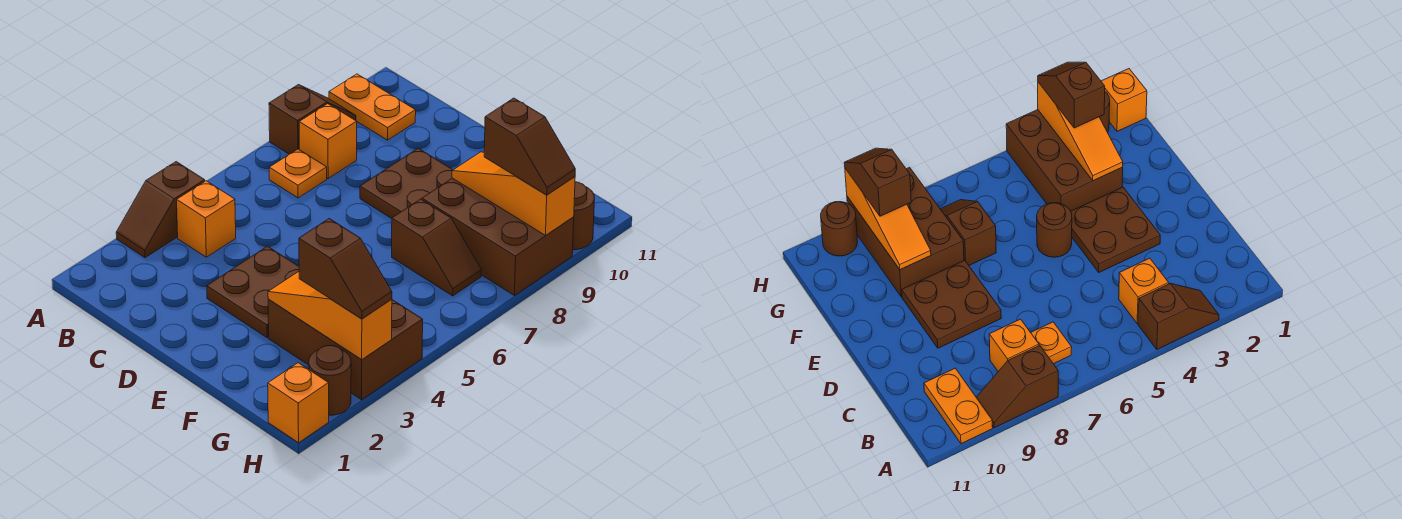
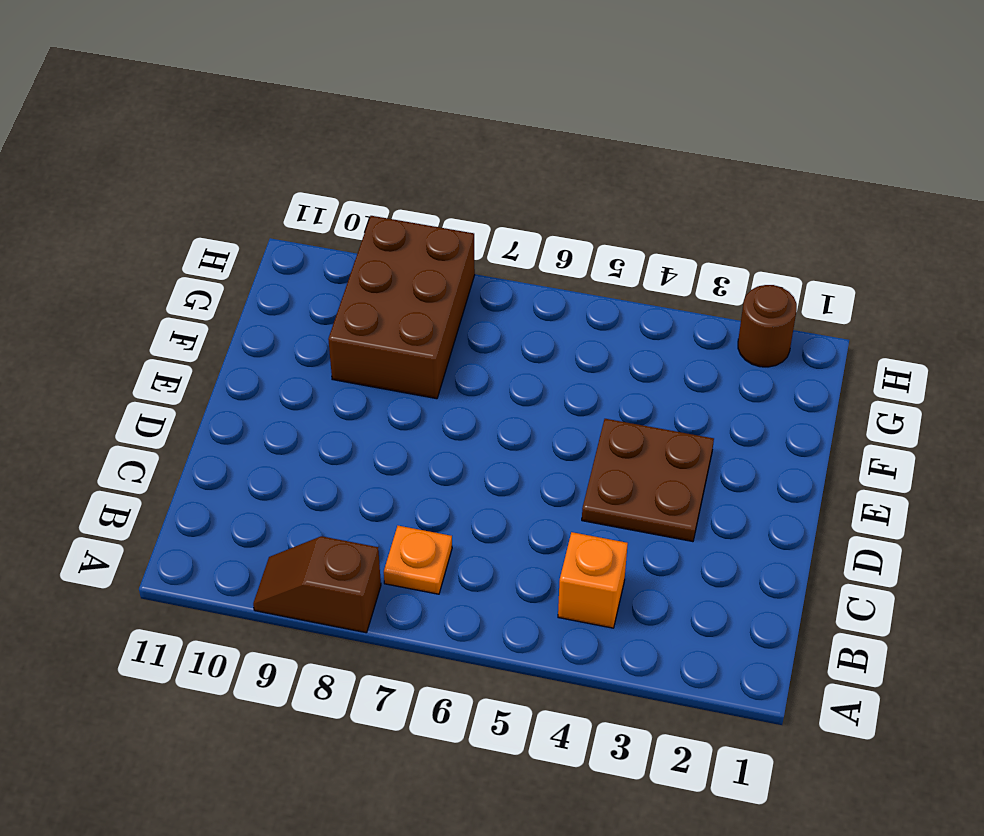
none -> brown slope A3:A4 level 1 top 4
none -> orange plate A10:B10 level 1
none -> orange brick B8 level 1

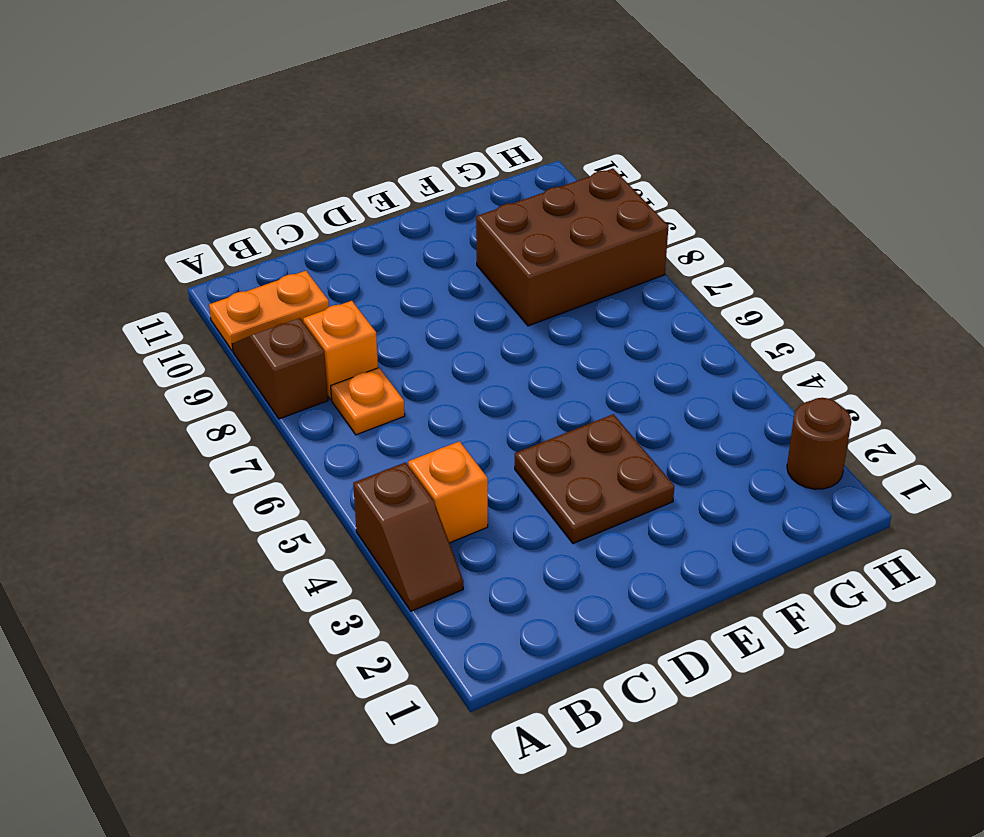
none -> brown plate D8:E9 level 1
none -> brown round brick E5 level 1
none -> brown brick F3:H4 level 1

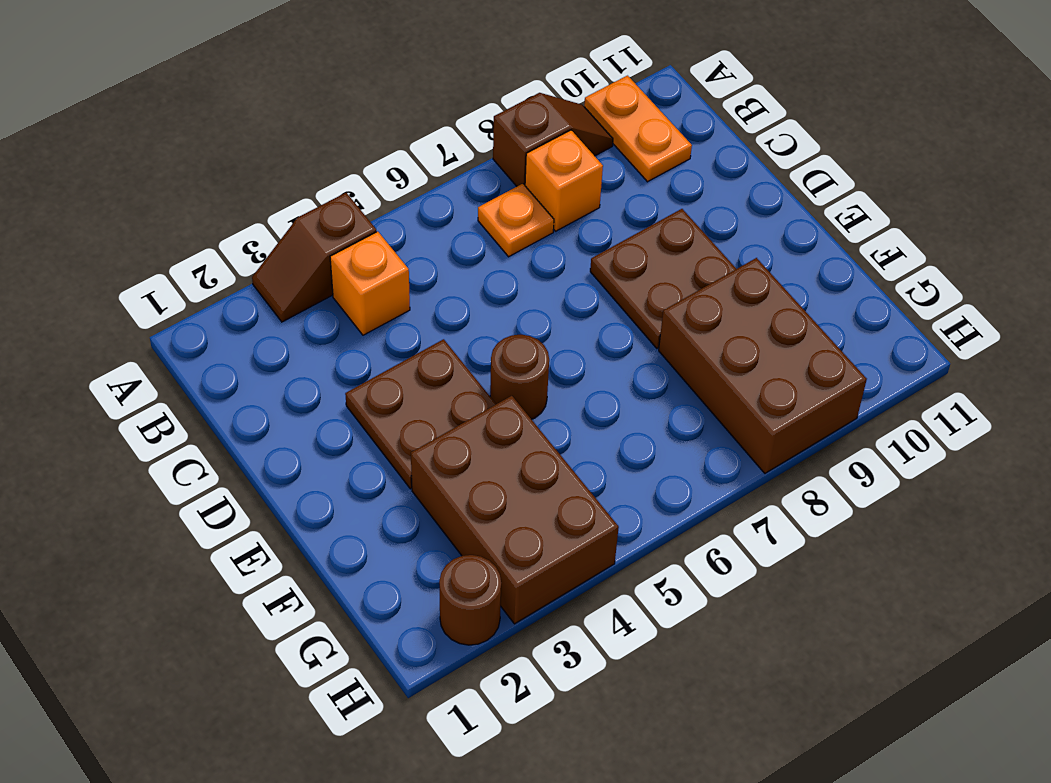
none -> brown slope F7:G7 level 1 top F
none -> orange brick H1 level 1
none -> brown round brick H10 level 1

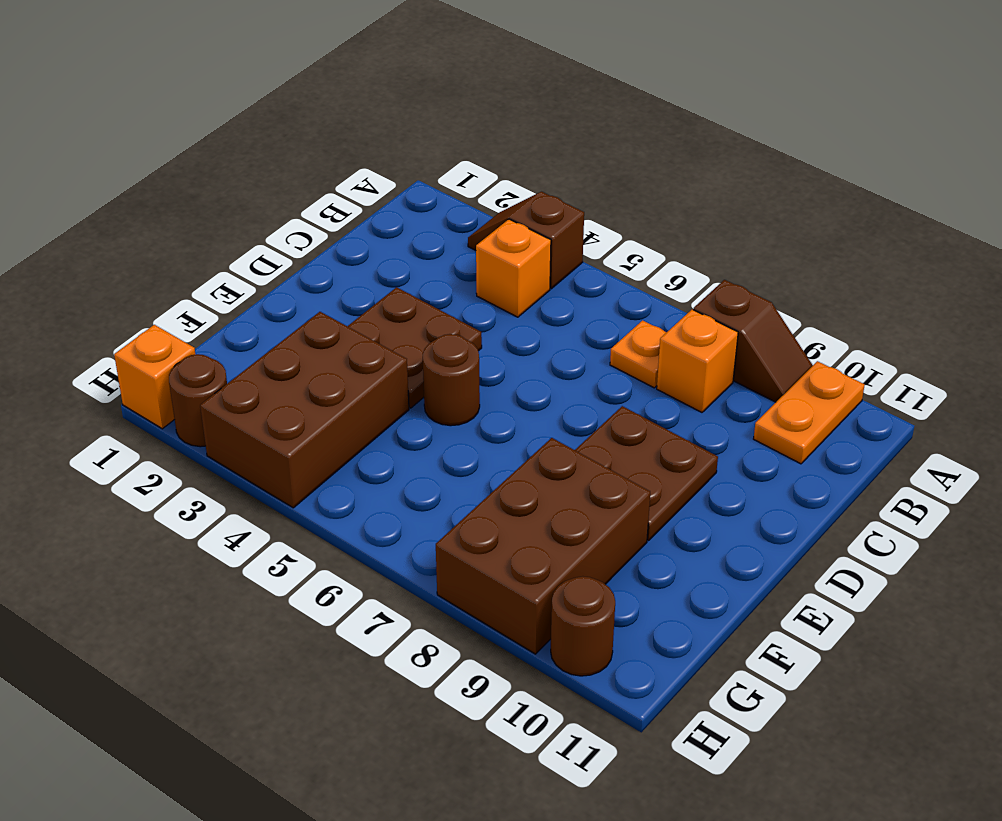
none -> brown slope F7:G7 level 1 top F
none -> orange slope F3:H3 level 2 top H
none -> orange slope F9:H9 level 2 top H

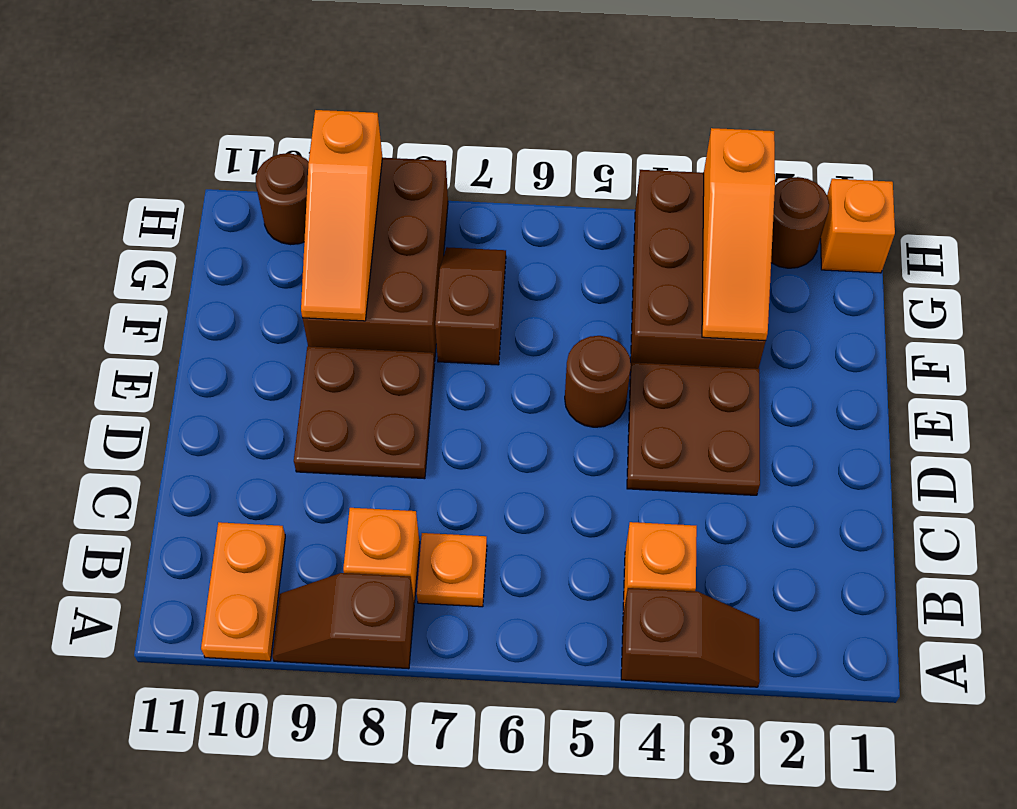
none -> brown slope G3:H3 level 3 top G
none -> brown slope G9:H9 level 3 top G

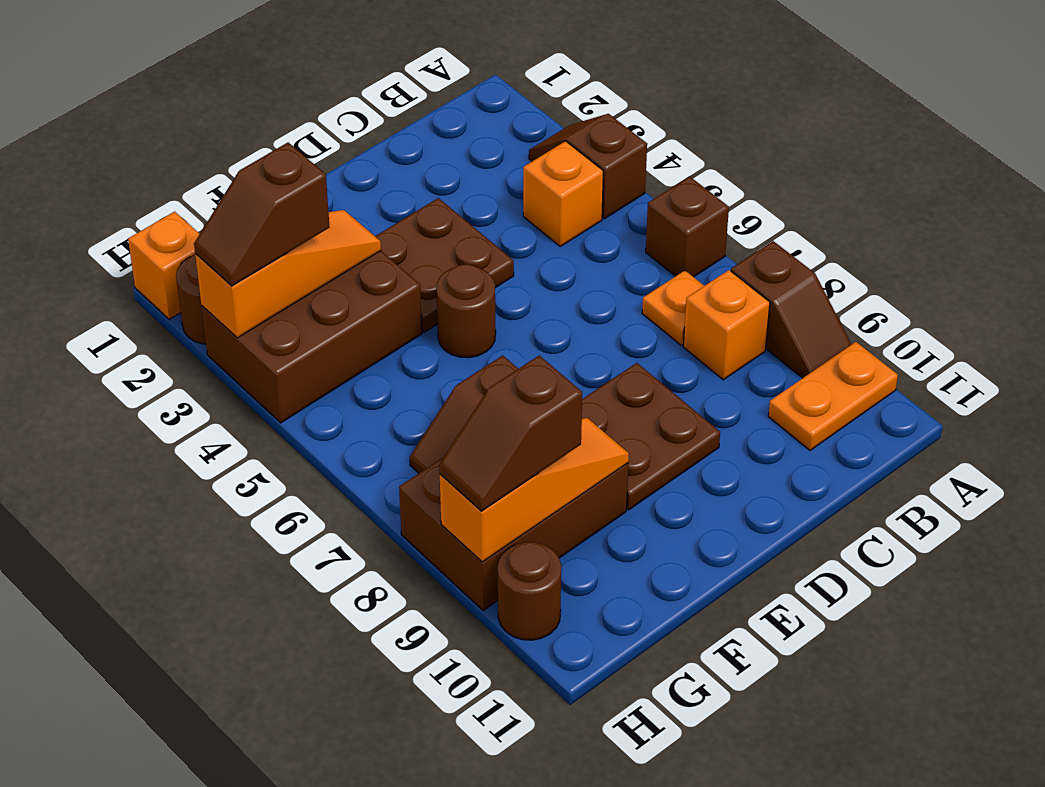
brown brick A6 level 1 -> none

